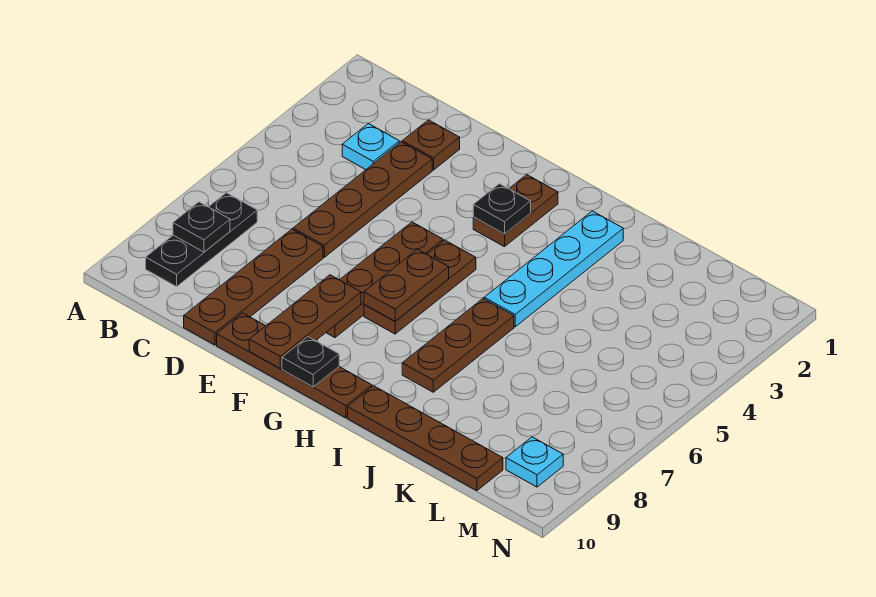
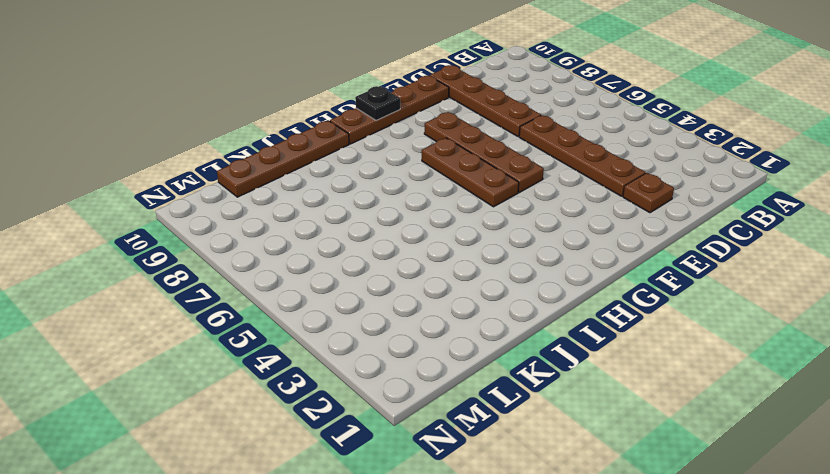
none -> black plate B7:B9 level 1
none -> cyan plate C3 level 1
none -> brown plate G2:G3 level 1

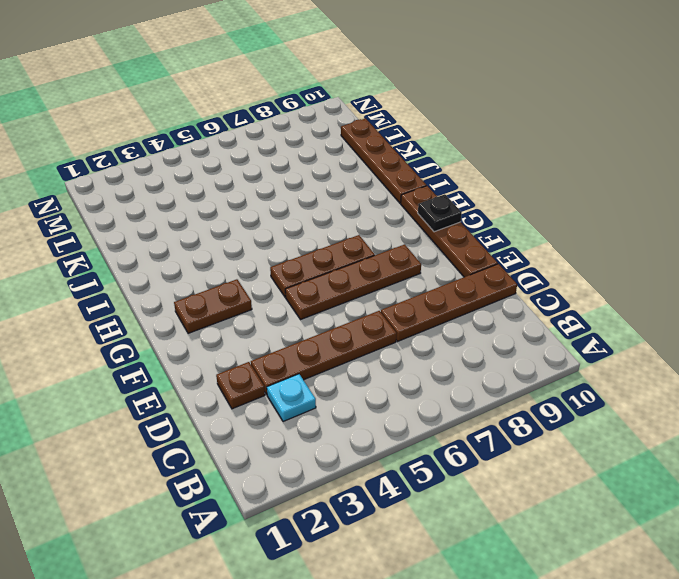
none -> black plate B7:B9 level 1
none -> cyan plate I2:I5 level 1
none -> brown plate I6:I8 level 1

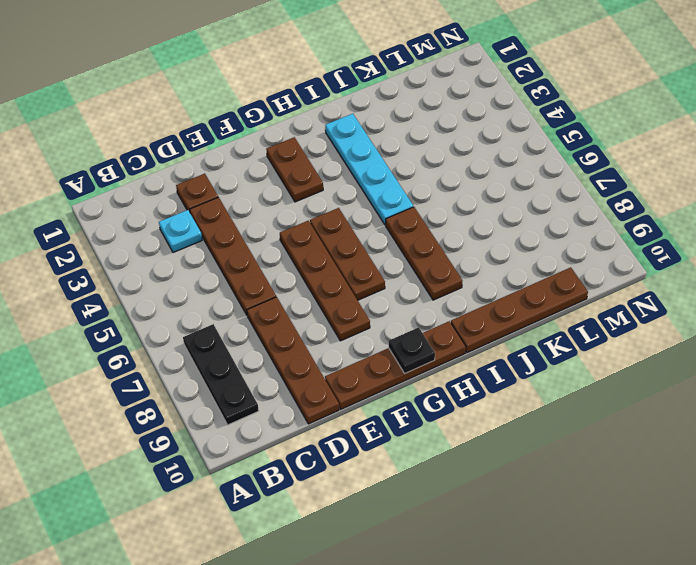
none -> cyan plate M9 level 1
none -> black plate B8 level 2
none -> brown plate F8:F10 level 2

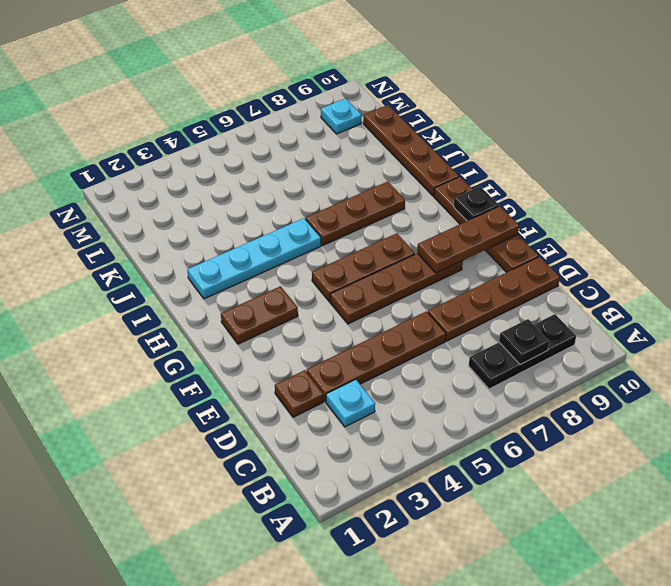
none -> black plate G3 level 2
none -> brown plate G6:G7 level 2

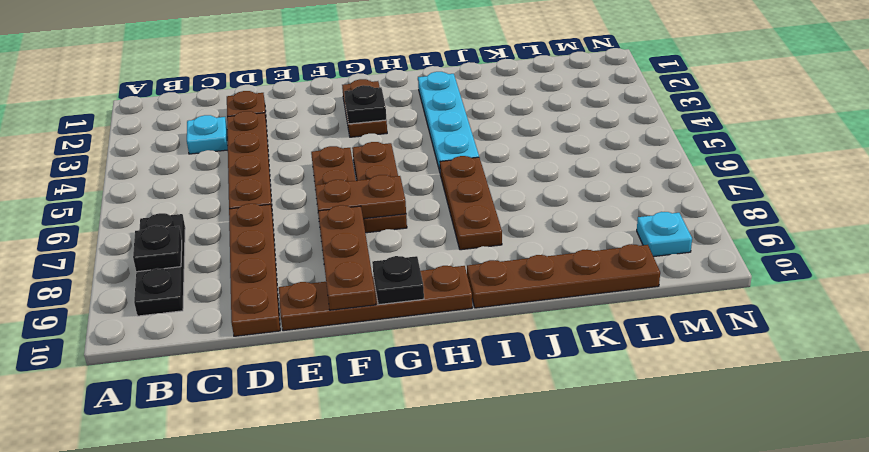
brown plate F7:G7 level 2 -> brown plate G6:G7 level 2

